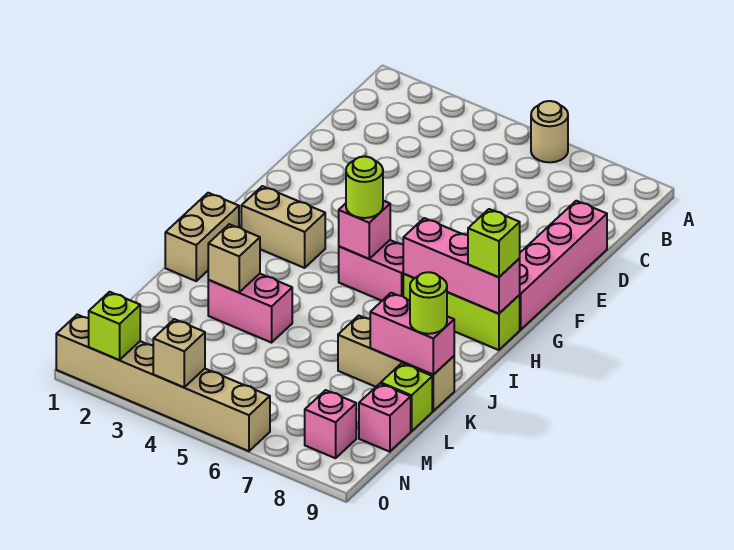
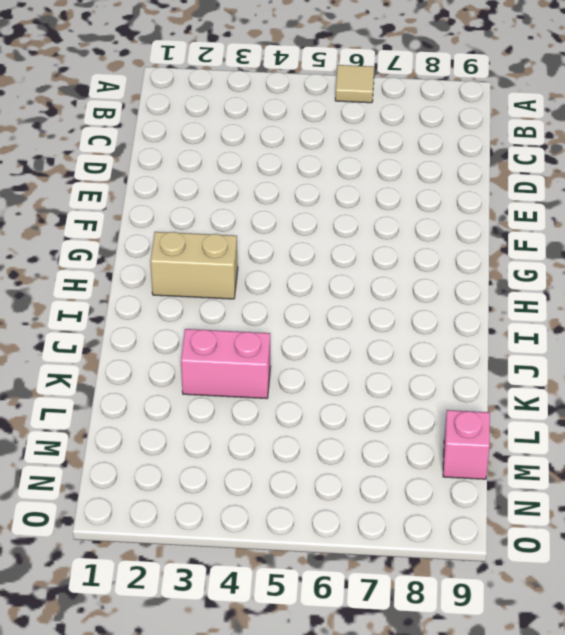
tan tile A6 level 1 -> tan round brick A6 level 1
none -> pink brick D9:G9 level 1
none -> pink brick H5:H6 level 1
none -> lime brick H7:H9 level 1

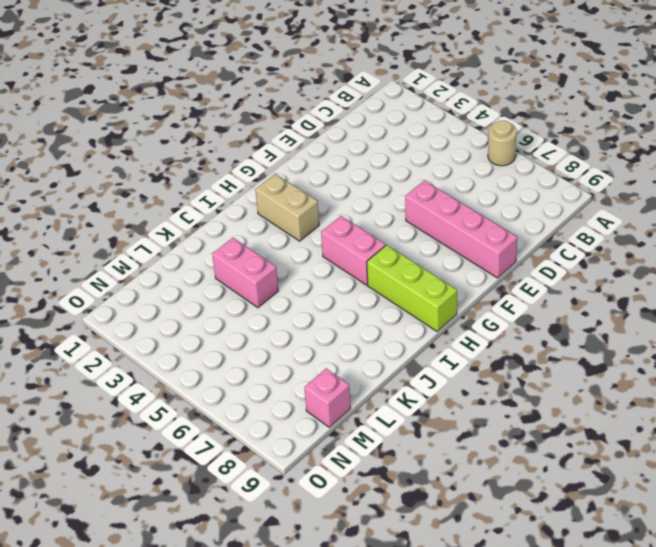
pink brick E6:E9 level 1 -> pink brick D9:G9 level 1
none -> tan brick I1:J1 level 1
none -> tan brick K7:K9 level 1
none -> lime brick L9 level 1

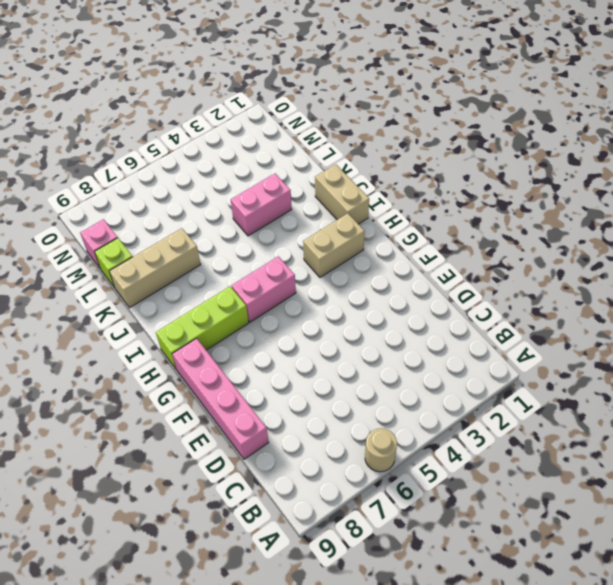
none -> pink brick N8 level 1
none -> tan brick O1:O6 level 1
none -> pink brick H5 level 2

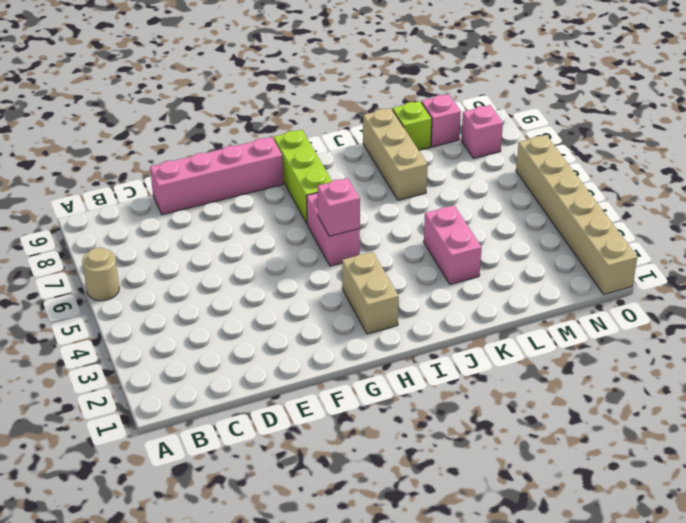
none -> tan brick I1:J1 level 1
none -> pink brick H7:H9 level 2
none -> tan brick K3 level 2

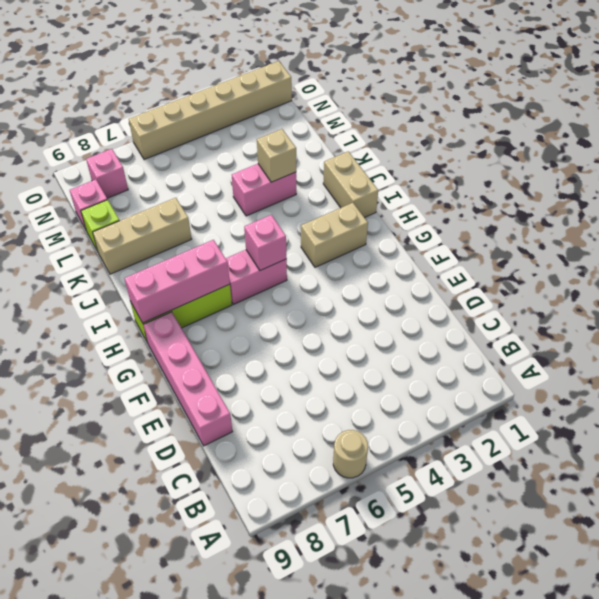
none -> pink brick K8:K9 level 2
none -> lime brick O2 level 2
none -> tan brick O4 level 2

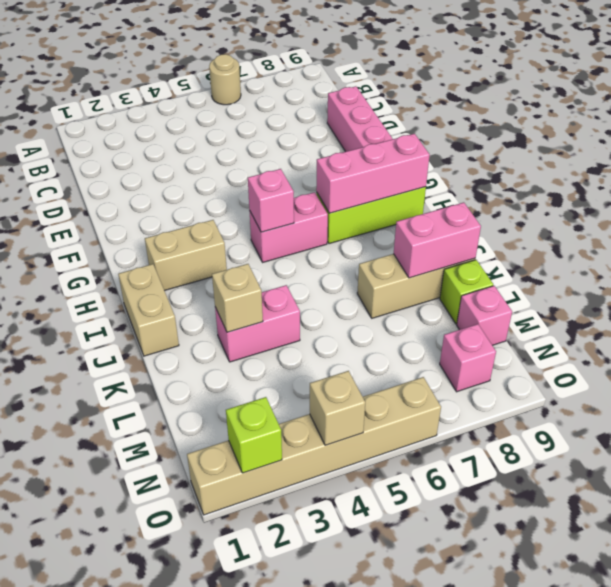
none -> lime round brick H5 level 3
none -> lime brick H9 level 3
none -> lime round brick K9 level 3

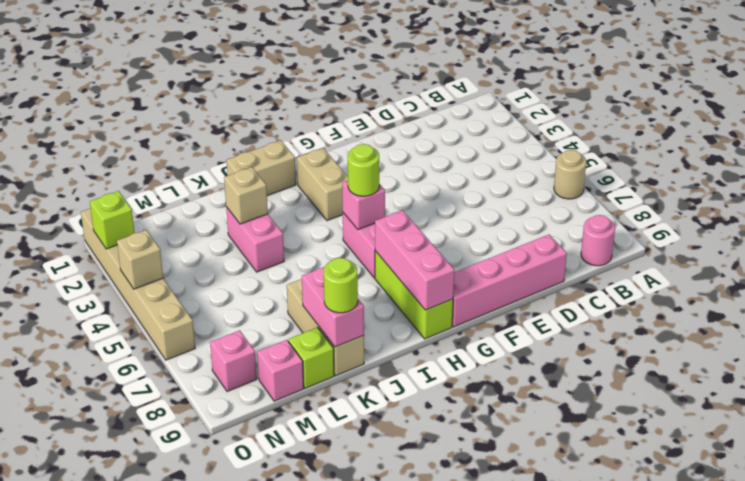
pink round brick B9 level 1 -> none
none -> lime brick H9 level 3

